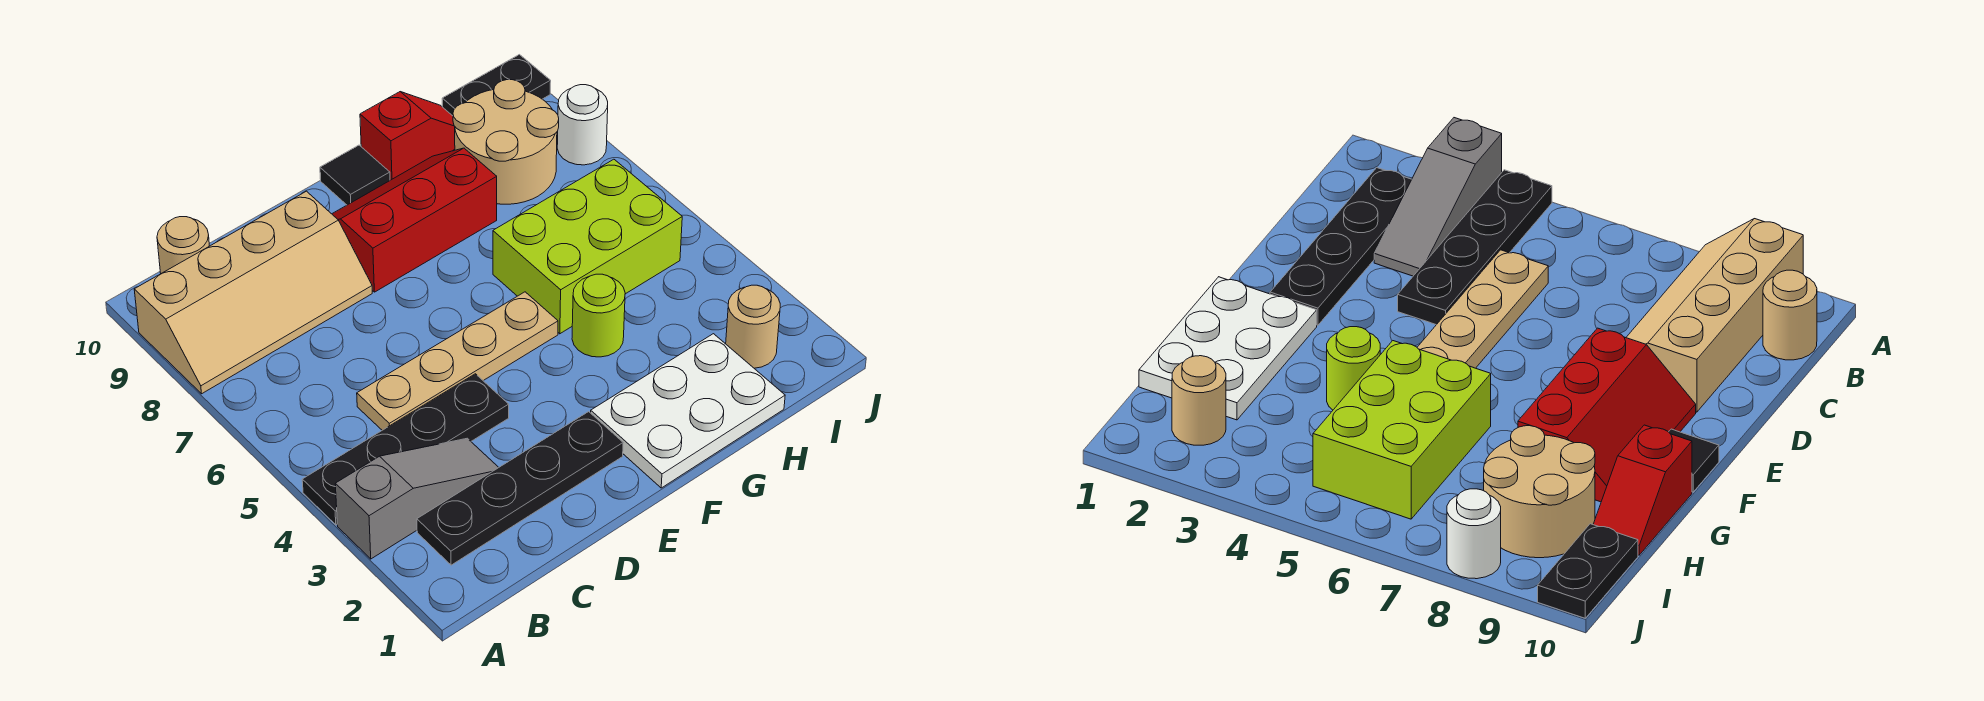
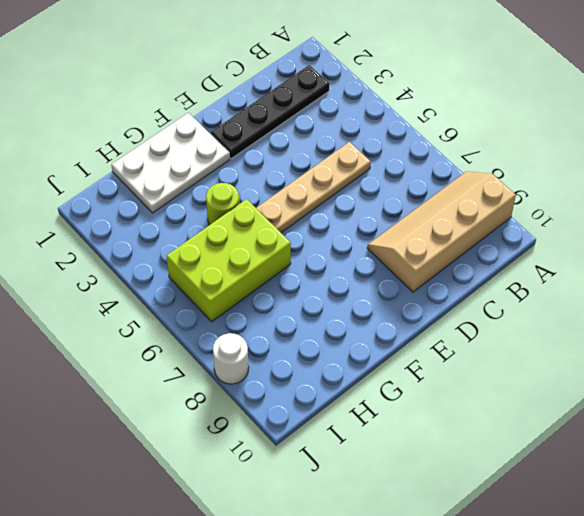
none -> grey slope A3:C3 level 1 top A
none -> black plate A4:D4 level 1
none -> tan round brick B10 level 1

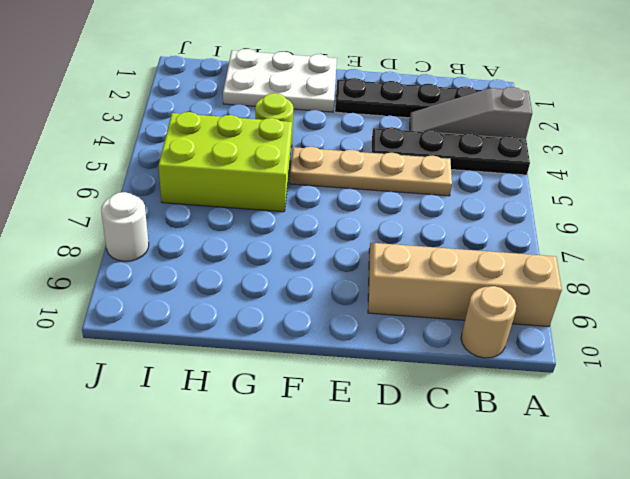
none -> red slope E8:G9 level 1 top 8
none -> black tile F10 level 1
none -> red slope G10:H10 level 1 top G

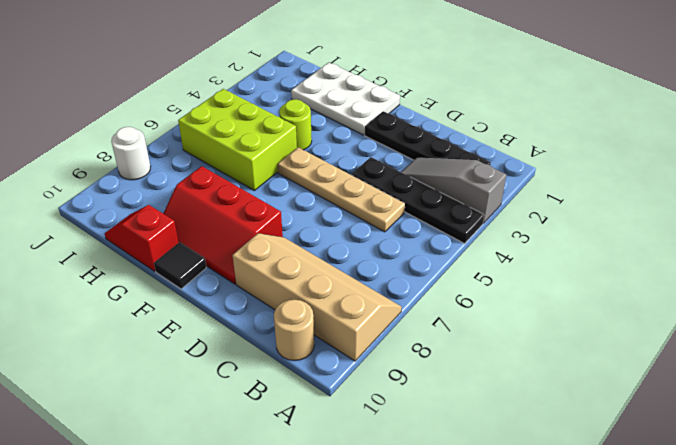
none -> tan round brick H8:I9 level 1
none -> tan round brick I2 level 1
none -> black plate I10:J10 level 1

